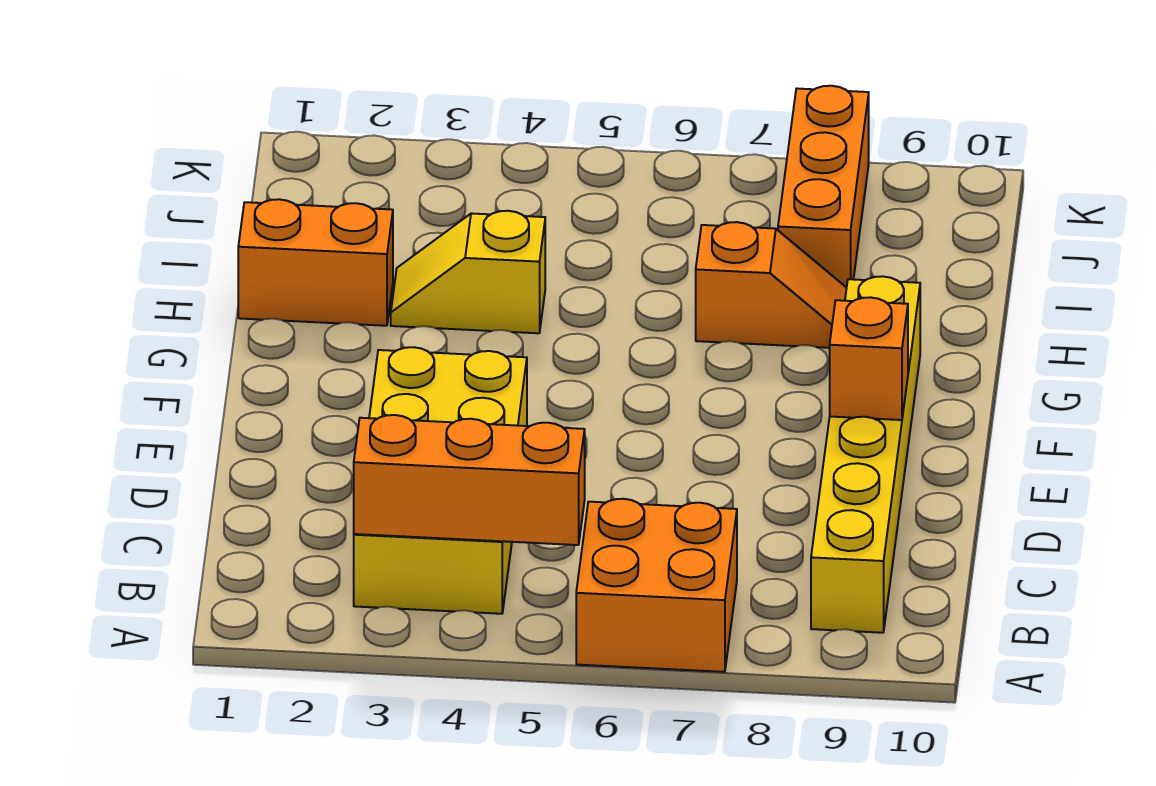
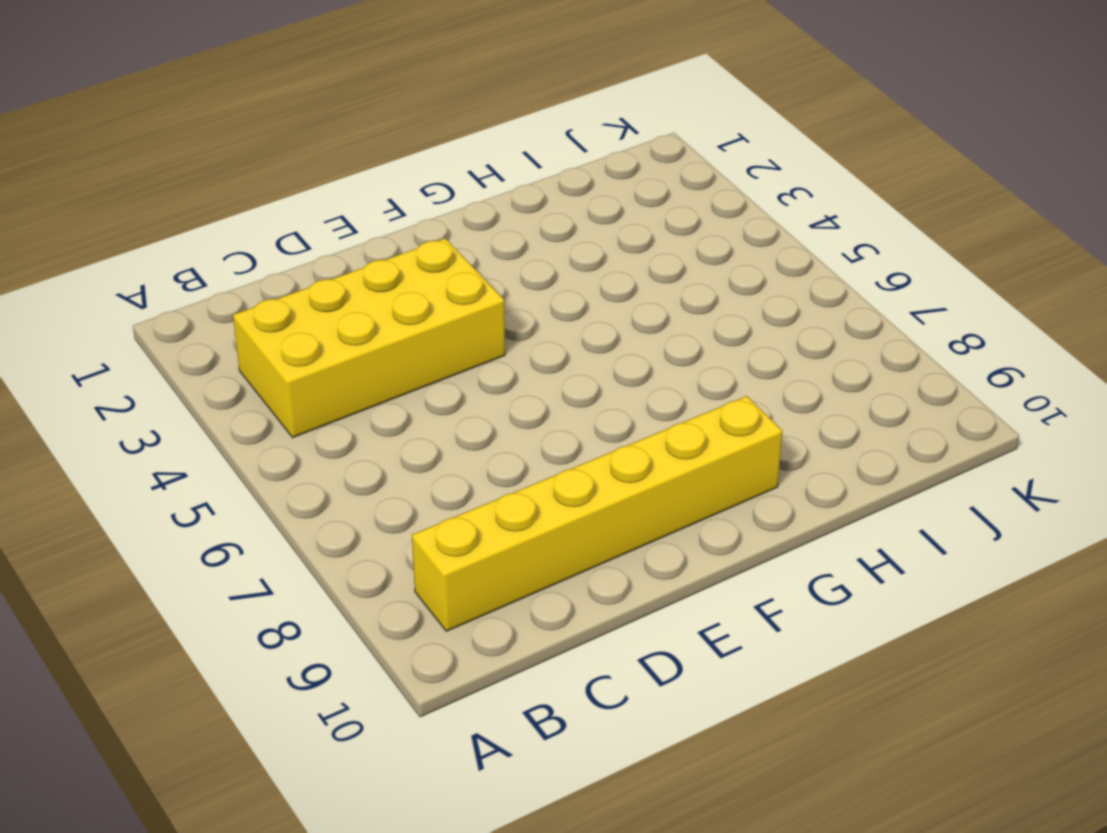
none -> orange brick A6:B7 level 1
none -> orange brick H1:H2 level 1

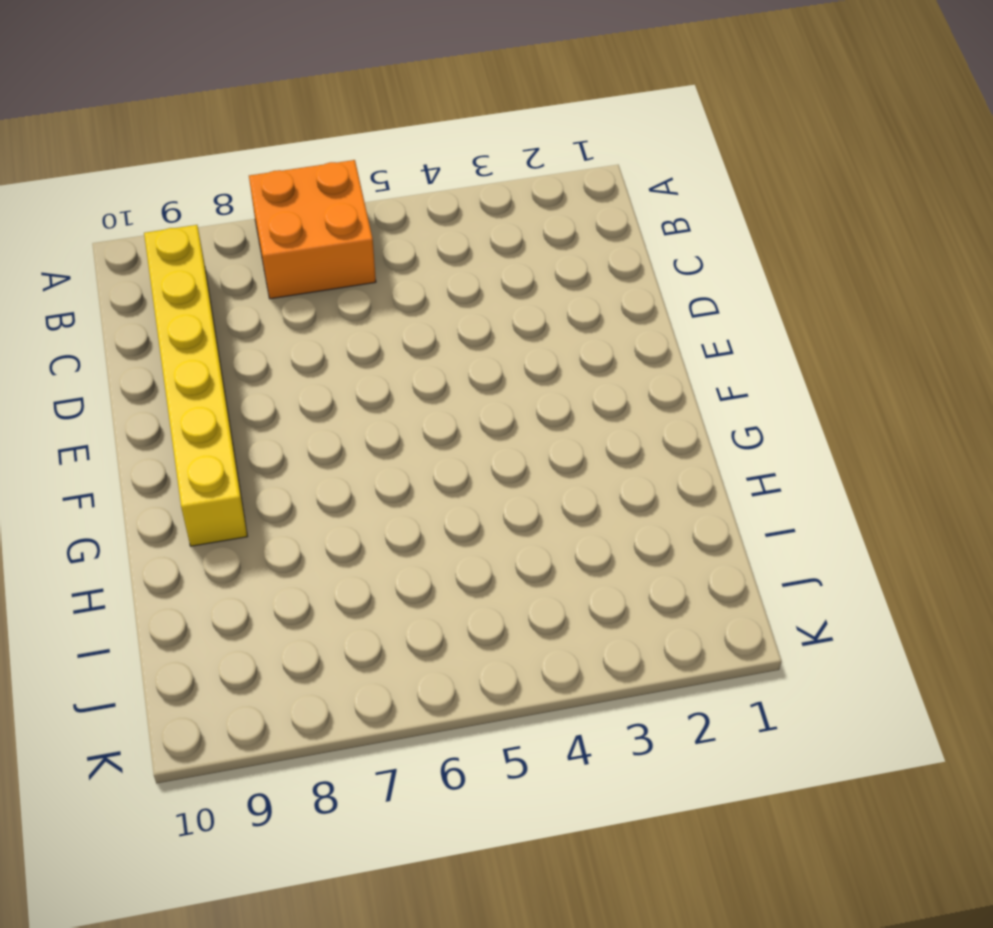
none -> yellow brick B3:E4 level 1
none -> orange brick H1:H2 level 1

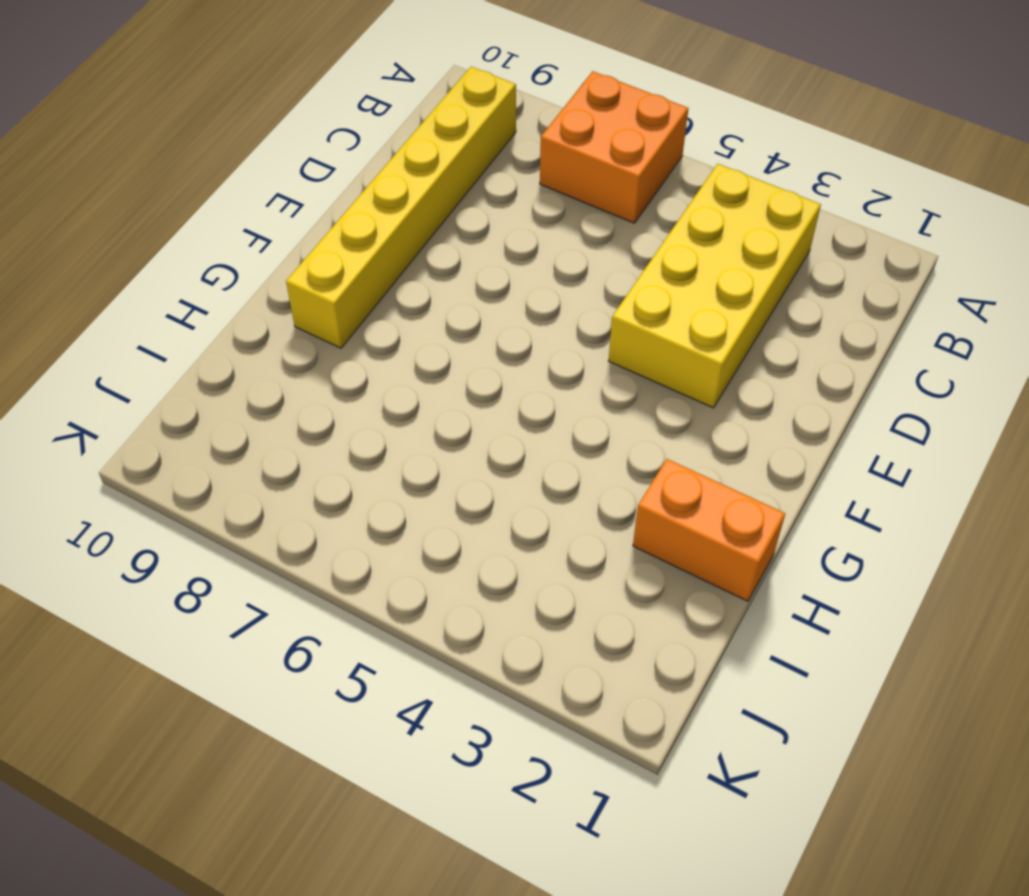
none -> yellow slope H3:H4 level 1 top 4
none -> orange slope H7:H8 level 1 top 7

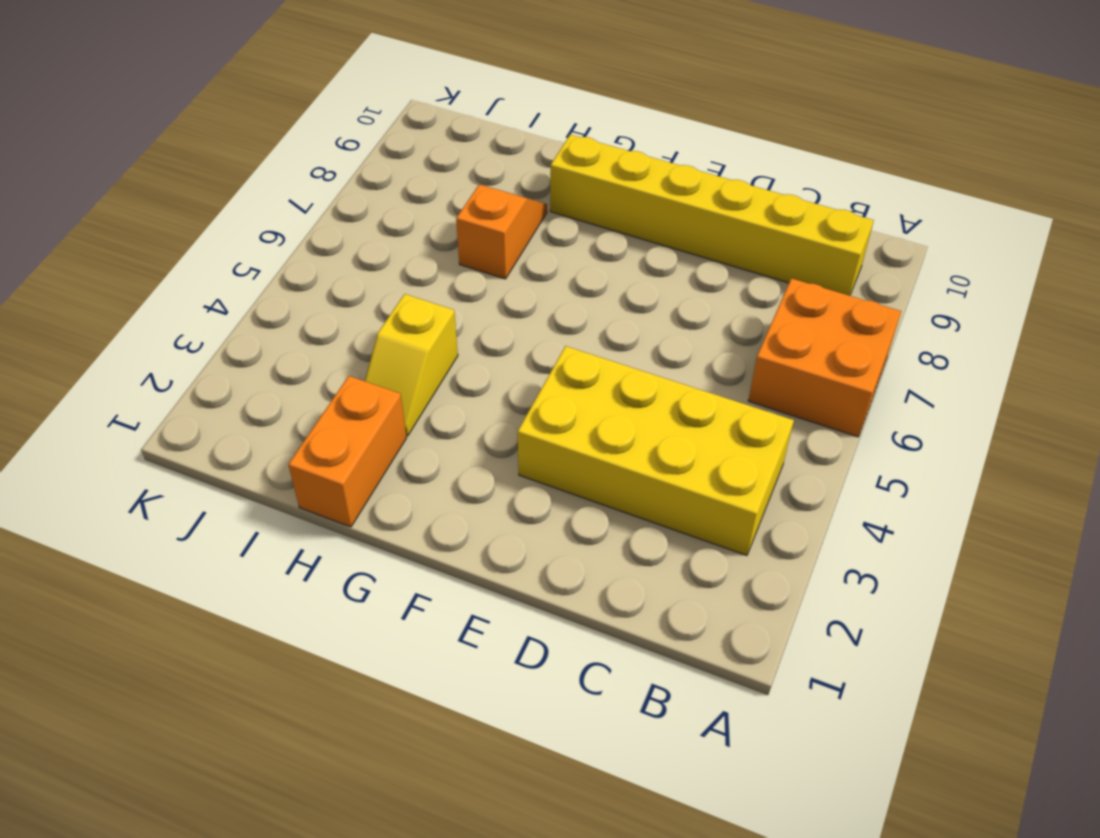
none -> orange brick I8:K8 level 1
none -> orange brick B3:B5 level 2

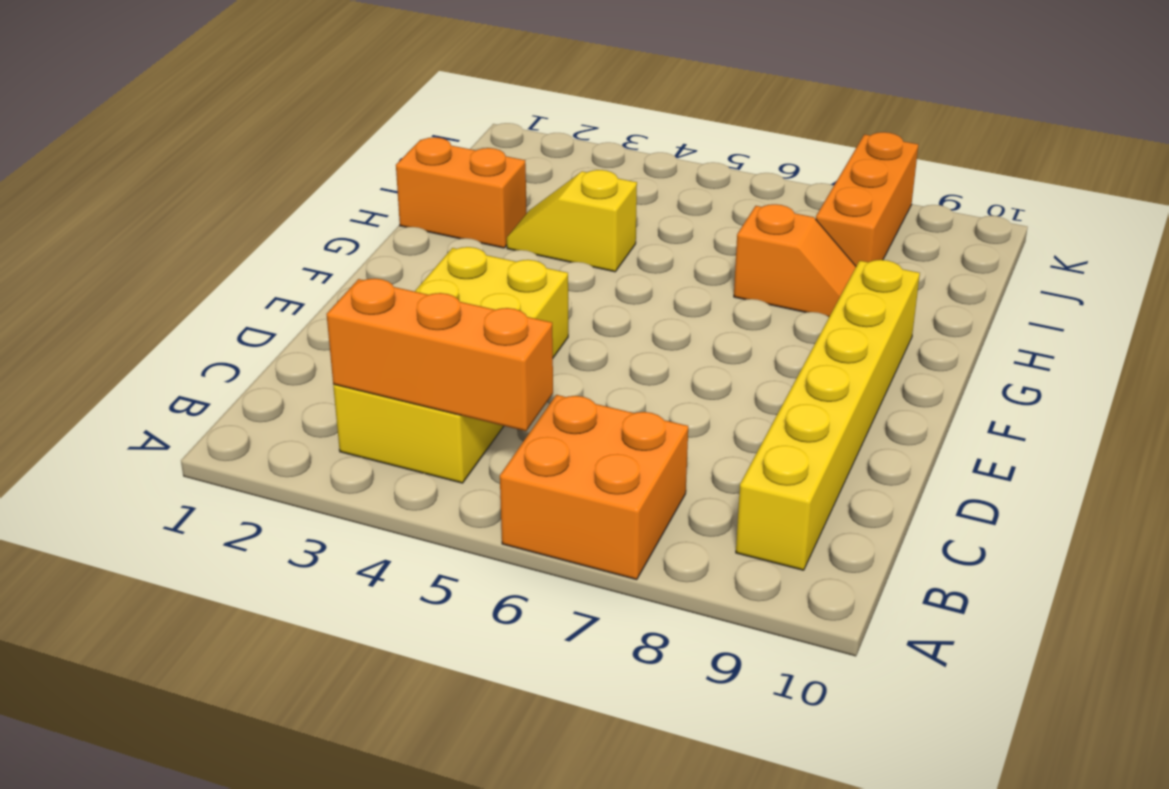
none -> orange brick E9 level 2

